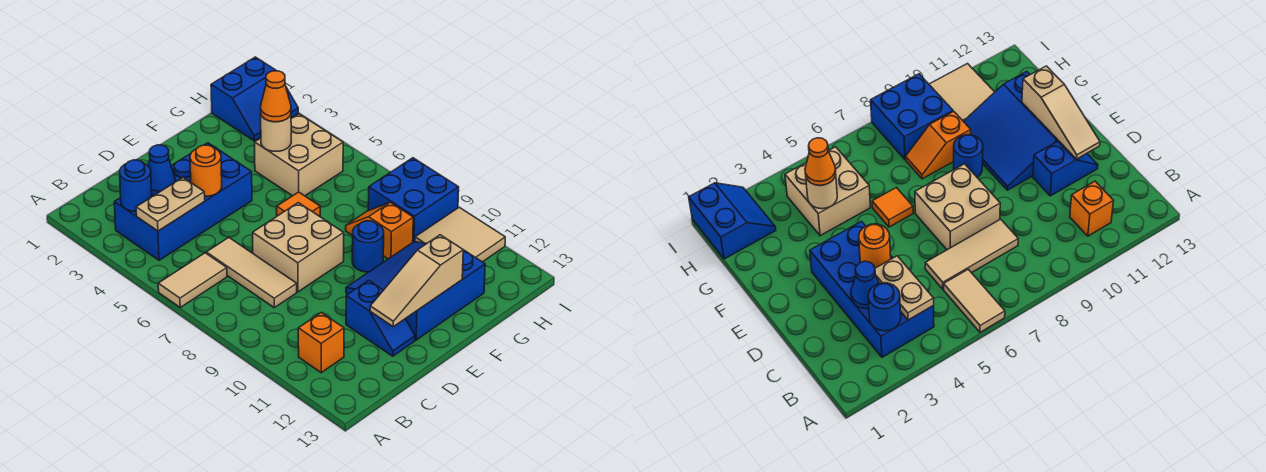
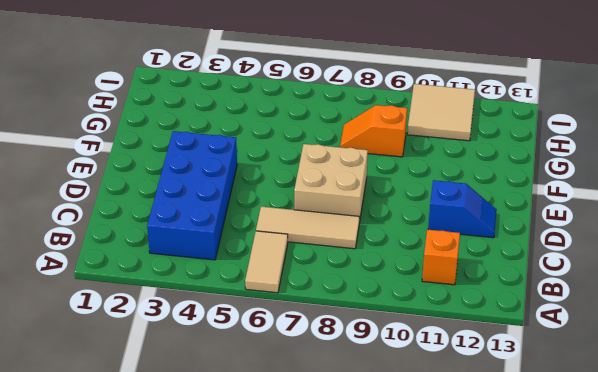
none -> blue slope E10:G12 level 1 top 12
none -> orange tile F6 level 1
none -> blue round brick F9 level 1

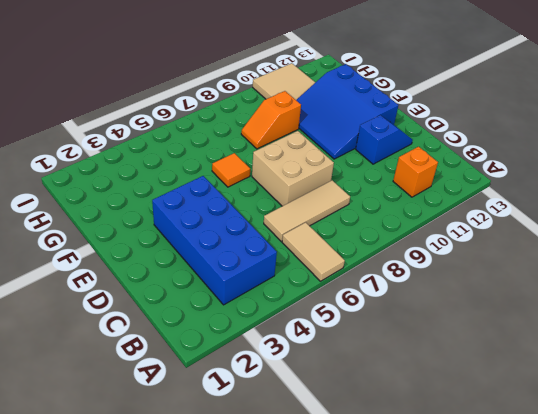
none -> blue round brick F9 level 1
none -> tan brick G4:H5 level 1
none -> blue slope H1:I2 level 1 top 1

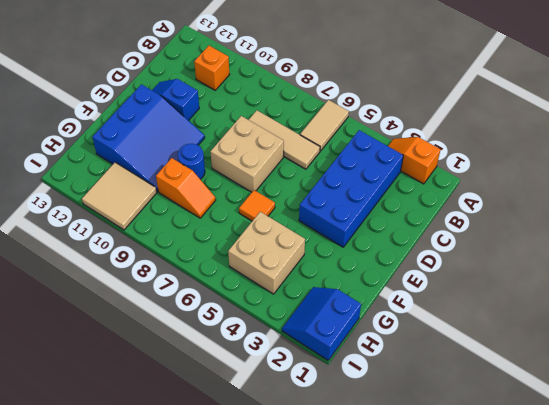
orange slope A2:A3 level 1 top 2 -> none
none -> blue brick H8:I9 level 1
none -> blue round brick B3 level 2
none -> tan plate B4:C4 level 2

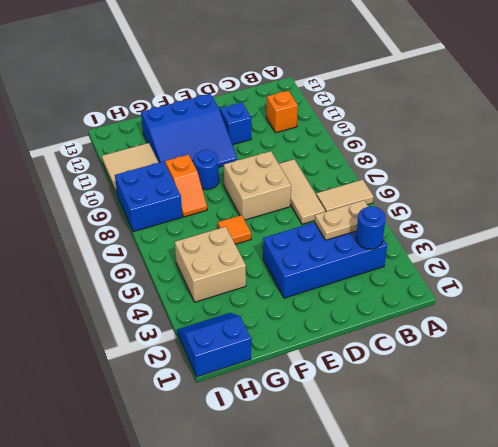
none -> blue cone C3 level 2
none -> orange round brick D4 level 2
none -> tan slope D12:F12 level 2 top F

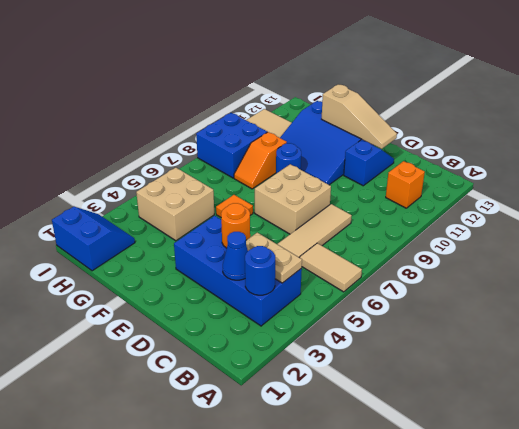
none -> tan round brick G4 level 2
none -> orange cone G4 level 3

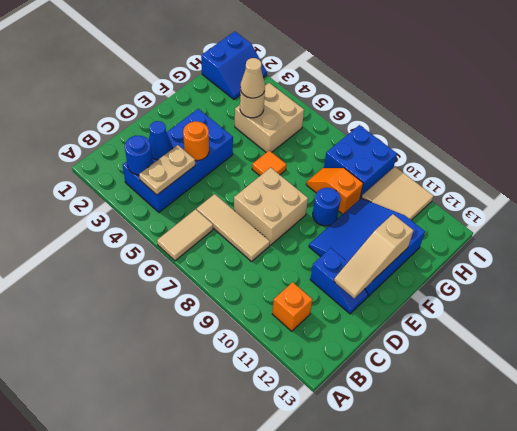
tan cone G4 level 3 -> orange cone G4 level 3

